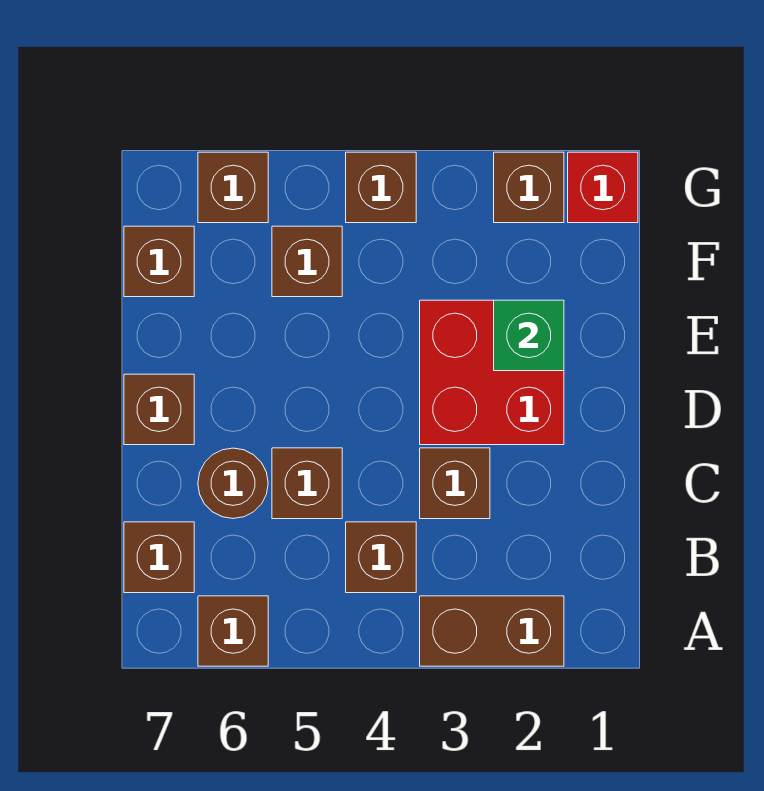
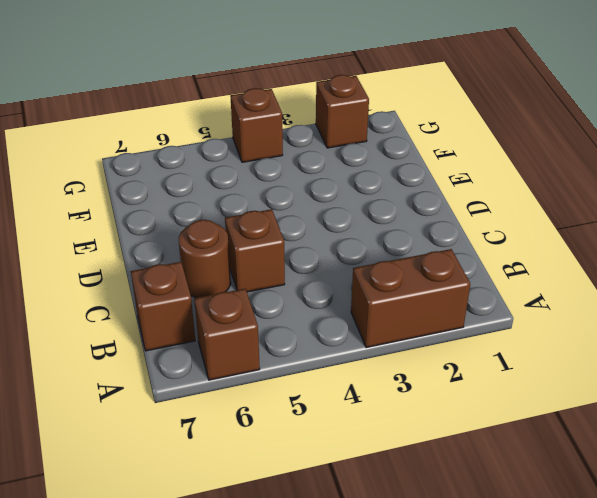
none -> brown brick B4 level 1
none -> brown brick C3 level 1
none -> red brick D2:E3 level 1

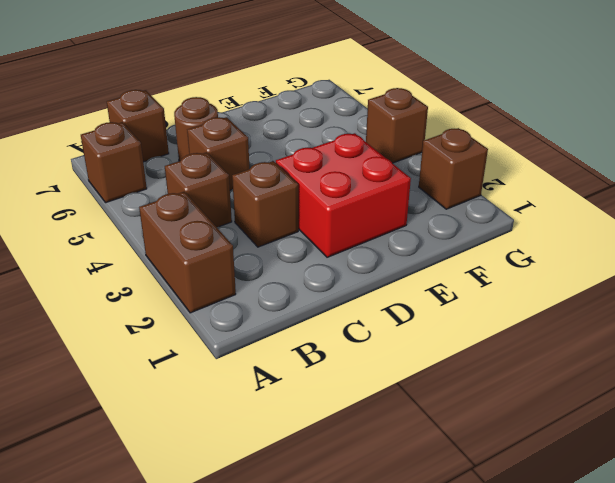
none -> brown brick D7 level 1
none -> brown brick F5 level 1
none -> brown brick F7 level 1

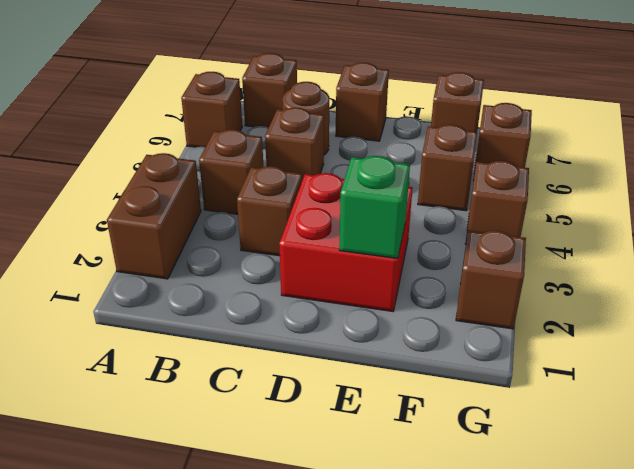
none -> red brick G1 level 1

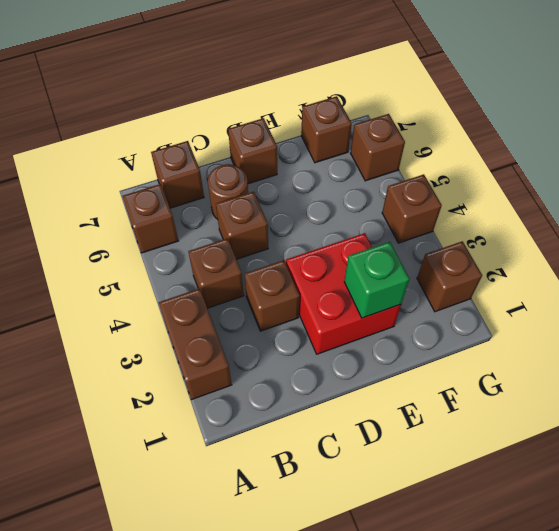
none -> brown brick F5 level 1
none -> red brick G1 level 1

